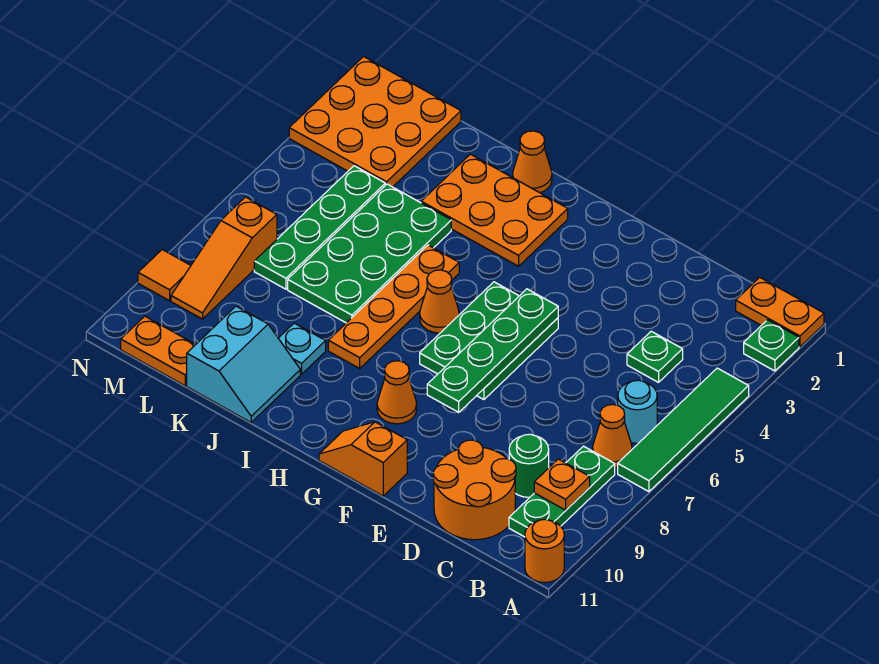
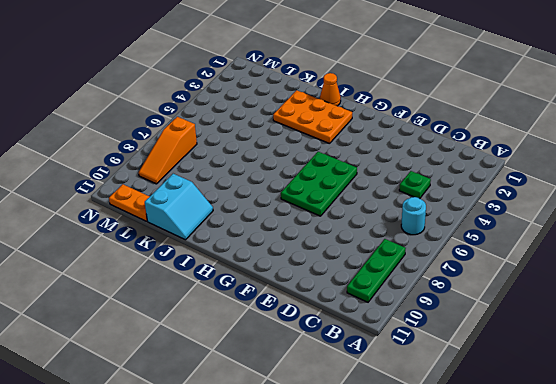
none -> orange plate A1:B1 level 1
none -> green plate A2 level 1
none -> green tile A4:A7 level 1

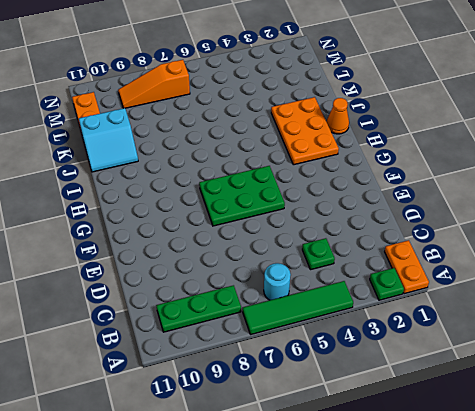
none -> orange round brick A11 level 1
none -> orange cone B7 level 1
none -> green round brick C9 level 1

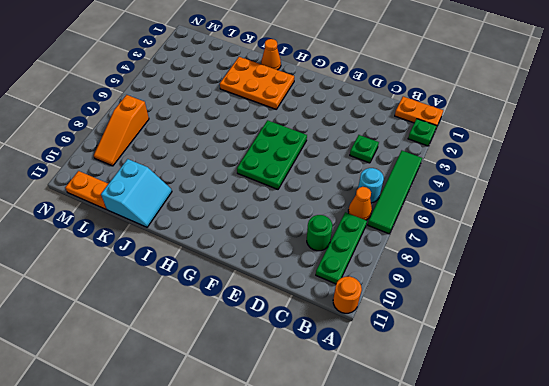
none -> orange round brick C10:D11 level 1
none -> orange slope F11:G11 level 1 top F
none -> orange cone G9 level 1

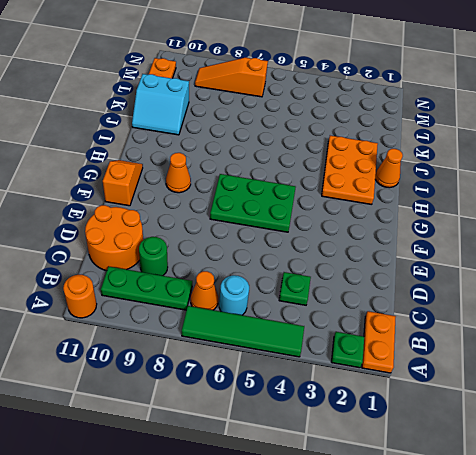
none -> orange cone H6 level 1
none -> orange plate I5:I8 level 1
none -> green plate J4:K7 level 1

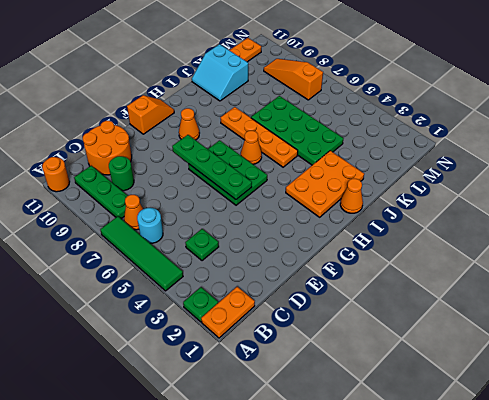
none -> cyan plate J9 level 1
none -> orange plate L1:N3 level 1
none -> green plate L4:L7 level 1

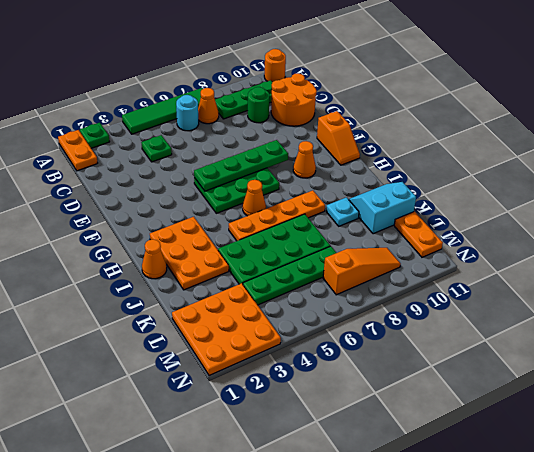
none -> orange tile N9 level 1
none -> orange plate B9 level 2

